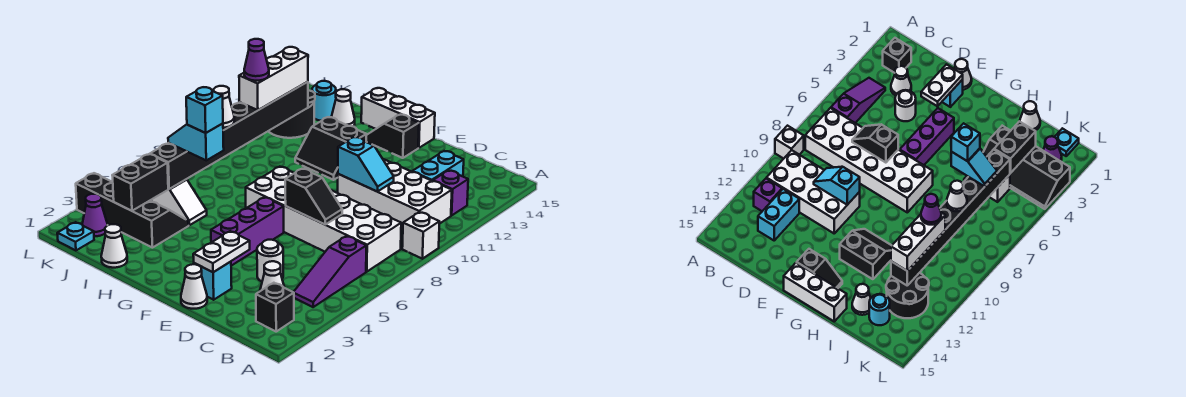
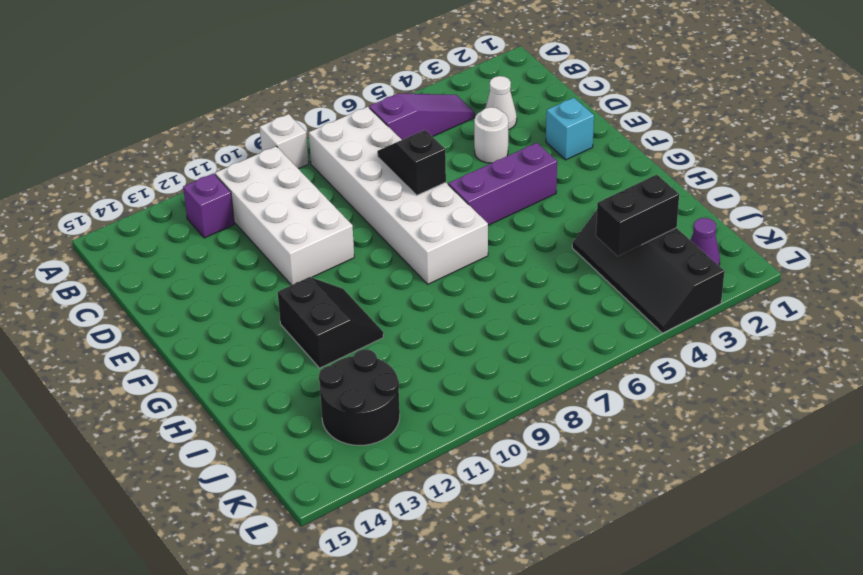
none -> black brick B2 level 1
none -> cyan brick C12:C13 level 1
none -> white cone E1 level 1
none -> black slope F14:G14 level 1 top F

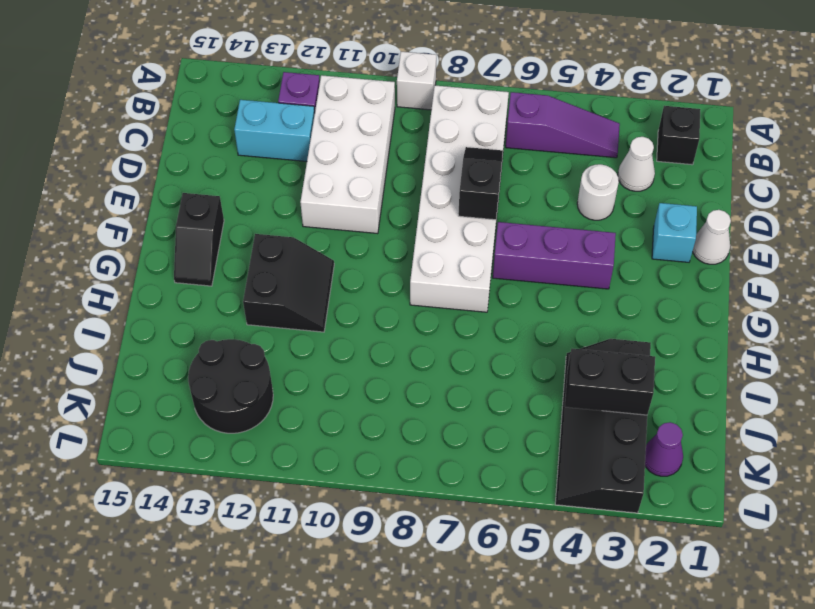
none -> white brick F15:H15 level 1
none -> white cone I1 level 1
none -> white slope I5:J5 level 1 top J
none -> white cone I14 level 1

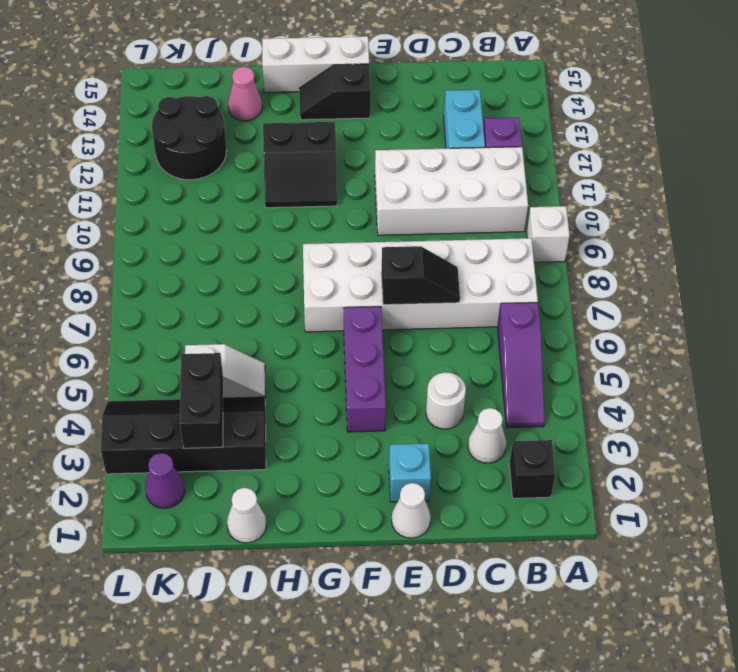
pink cone I14 level 1 -> white cone I14 level 1
none -> cyan round brick J14 level 1
none -> cyan plate K1 level 1
none -> cyan slope D10:E10 level 2 top E
none -> white plate E2:E3 level 2

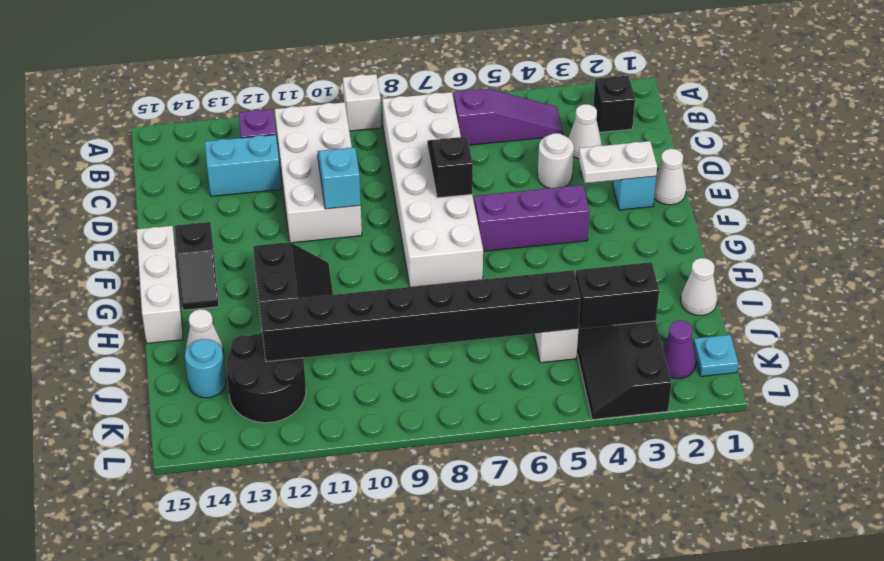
none -> cyan slope I6:J6 level 3 top I
none -> white cone J8 level 3
none -> white brick J10:J12 level 3
none -> cyan brick I6 level 4

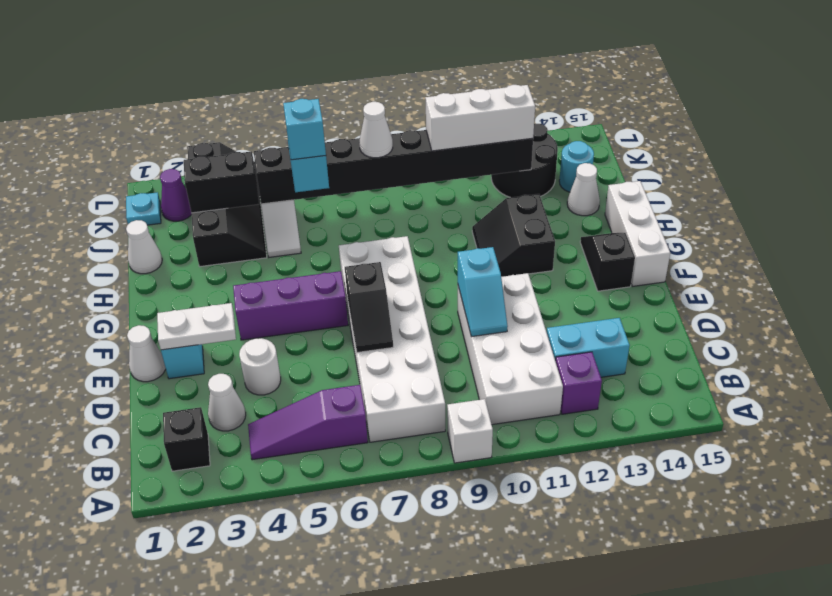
none -> purple cone J10 level 4

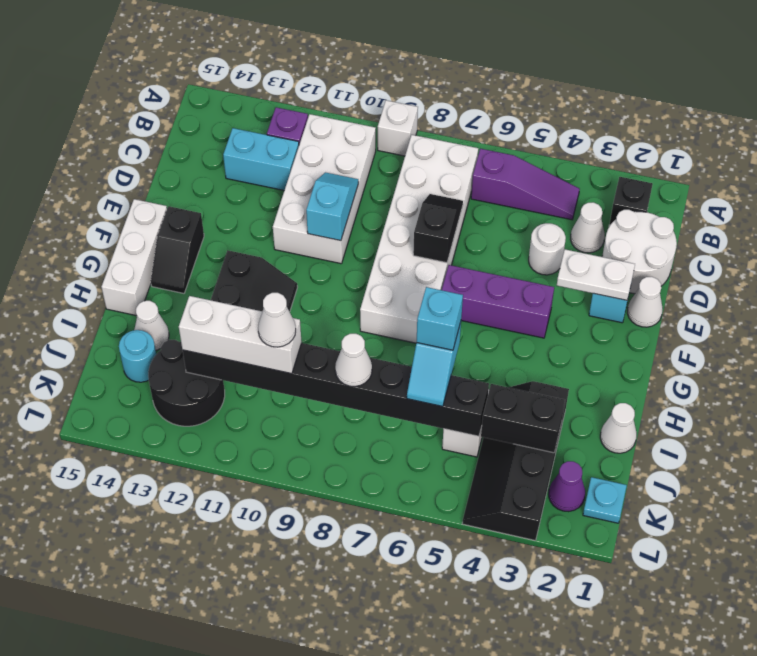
white round brick C1:D2 level 1 -> none
white cone J10 level 4 -> purple cone J10 level 4

